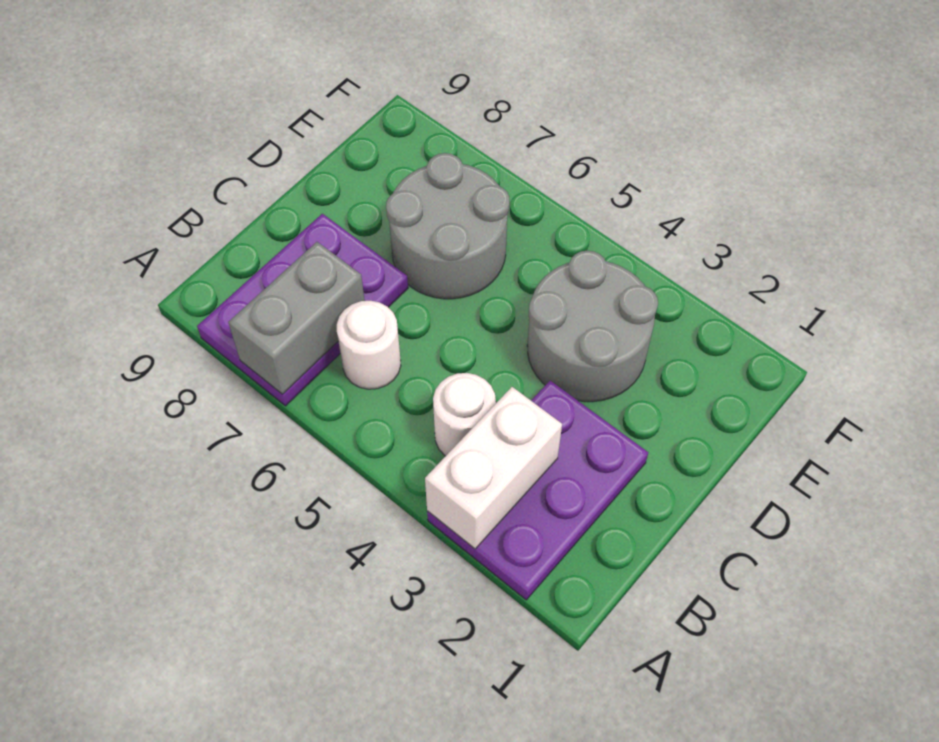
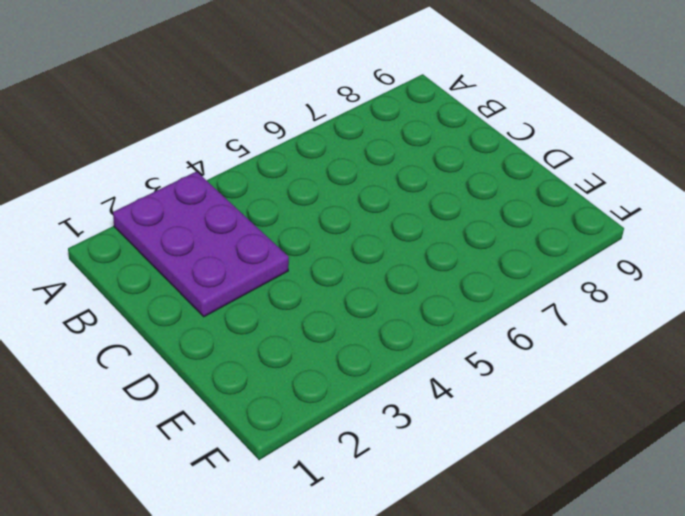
none -> purple plate A7:C8 level 1
none -> white round brick B4 level 1

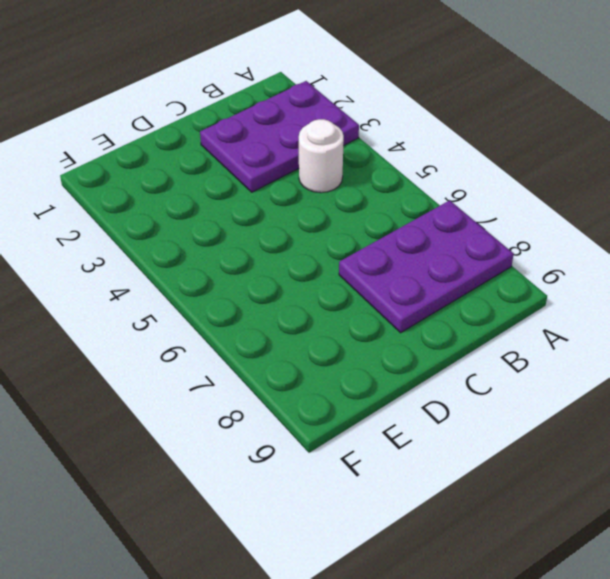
none -> white round brick B6 level 1
none -> grey round brick D3:E4 level 1

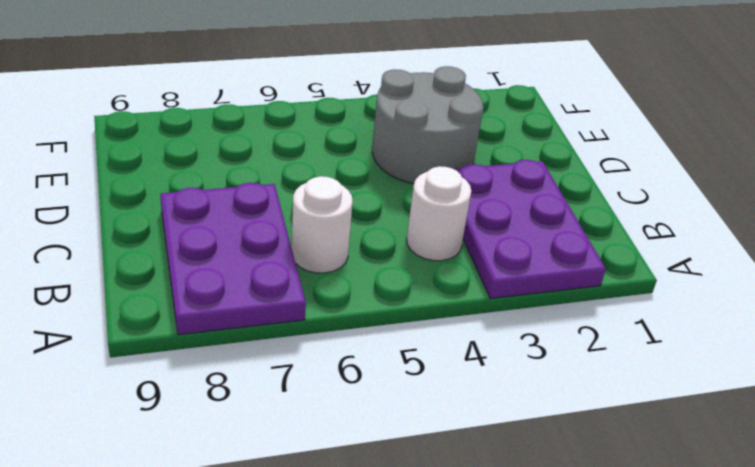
none -> grey round brick D6:E7 level 1
none -> white brick A3:B3 level 2

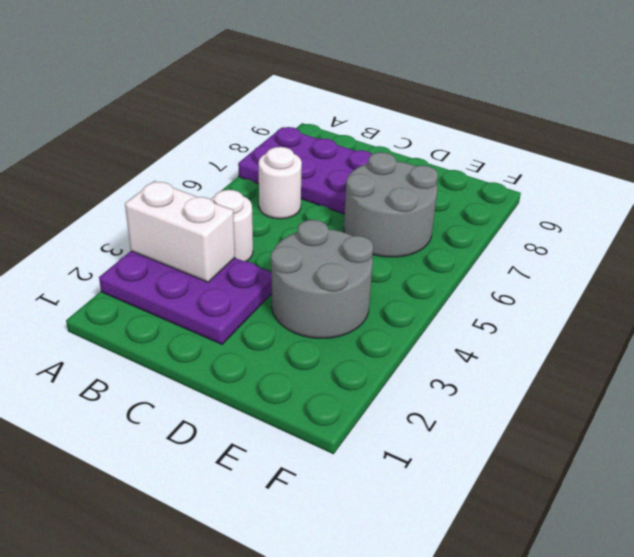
none -> grey brick A7:B7 level 2

